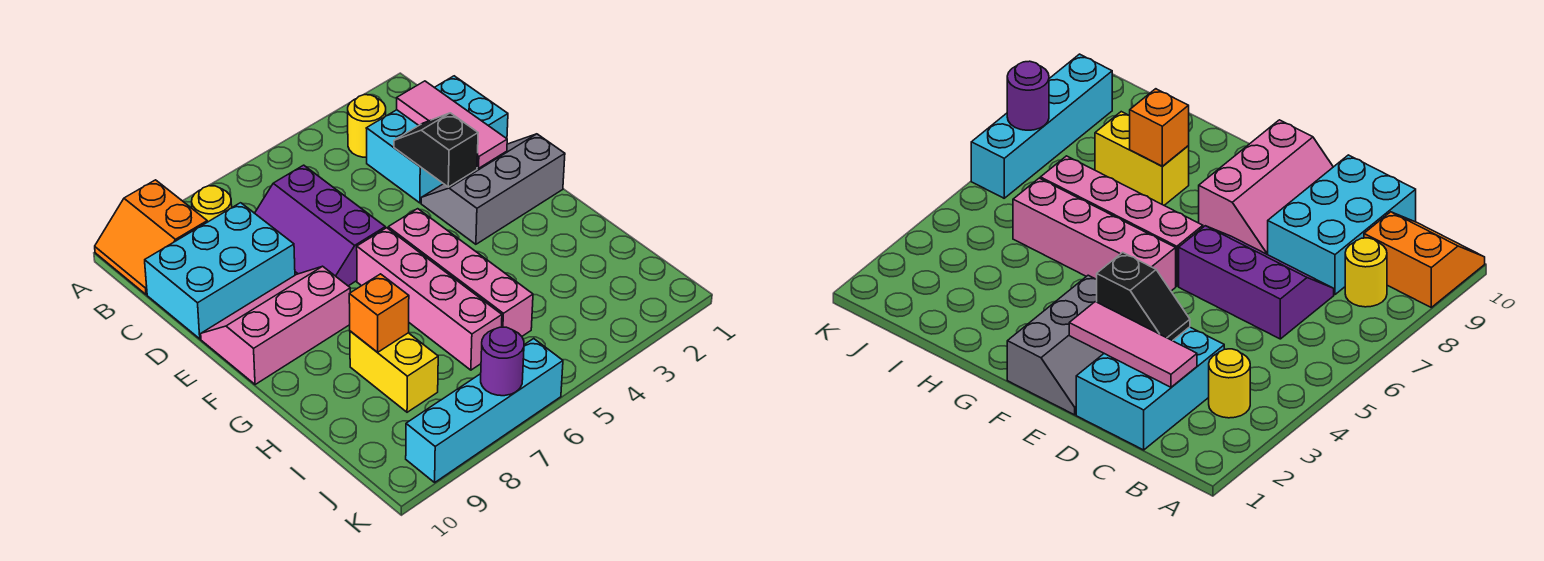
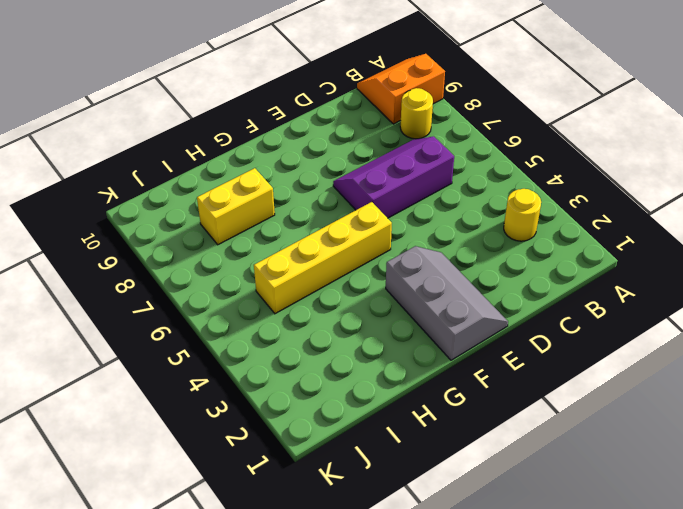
yellow brick F5:I5 level 1 -> pink brick F5:I5 level 1
none -> cyan brick C1:D3 level 1
none -> cyan brick C8:D10 level 1
none -> pink slope E8:F10 level 1 top F

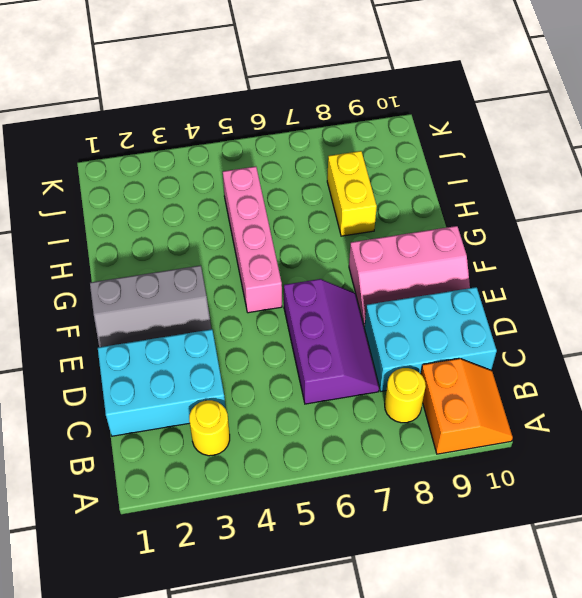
none -> pink brick F6:I6 level 1
none -> cyan brick K6:K9 level 1
none -> pink tile C2:E2 level 2

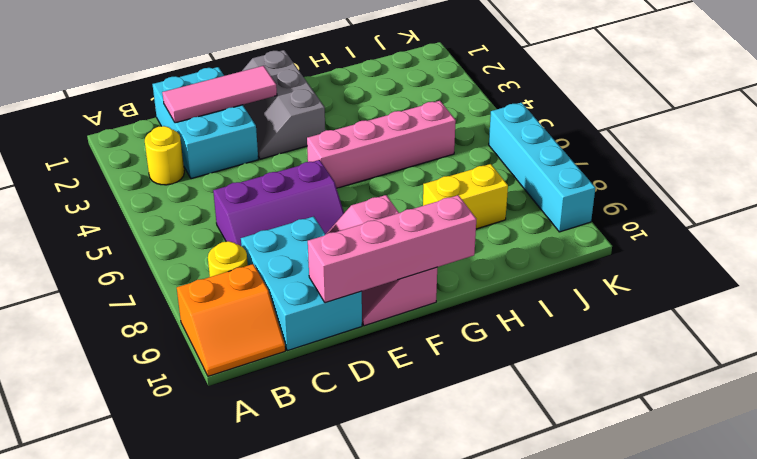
pink brick D10:G10 level 2 -> pink brick F6:I6 level 1
none -> black slope D3:E3 level 2 top E
none -> orange brick H8 level 2
none -> purple round brick K7 level 2

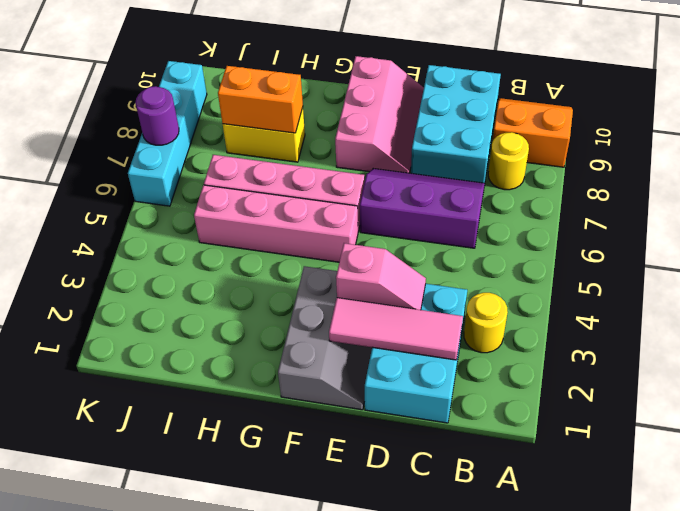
pink slope D3:E3 level 2 top E -> black slope D3:E3 level 2 top E
orange brick H8:I8 level 2 -> orange brick H8 level 2

